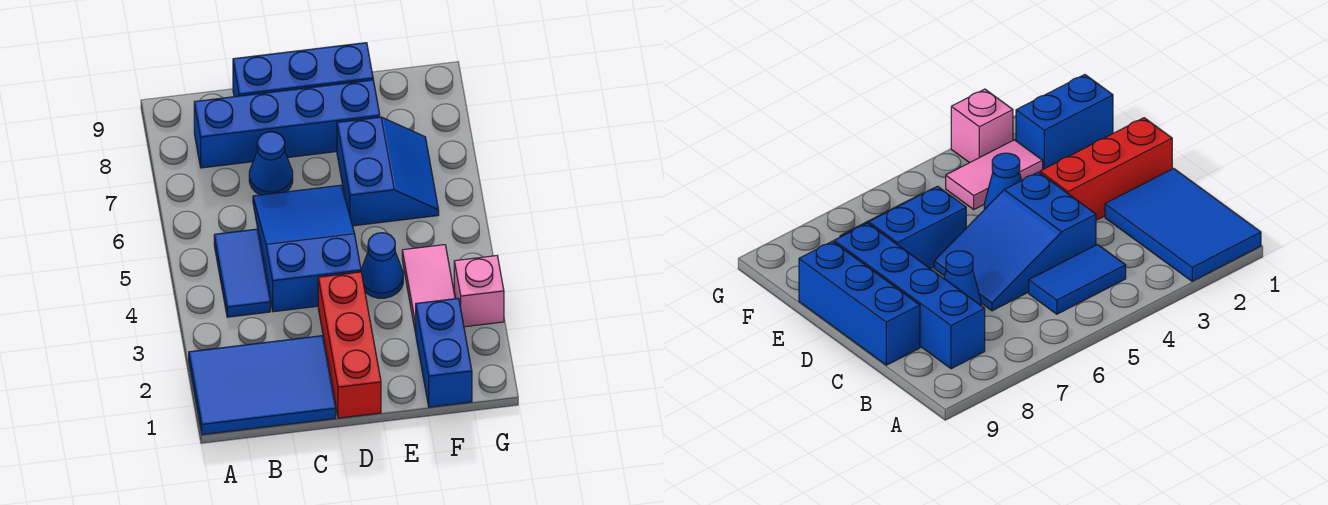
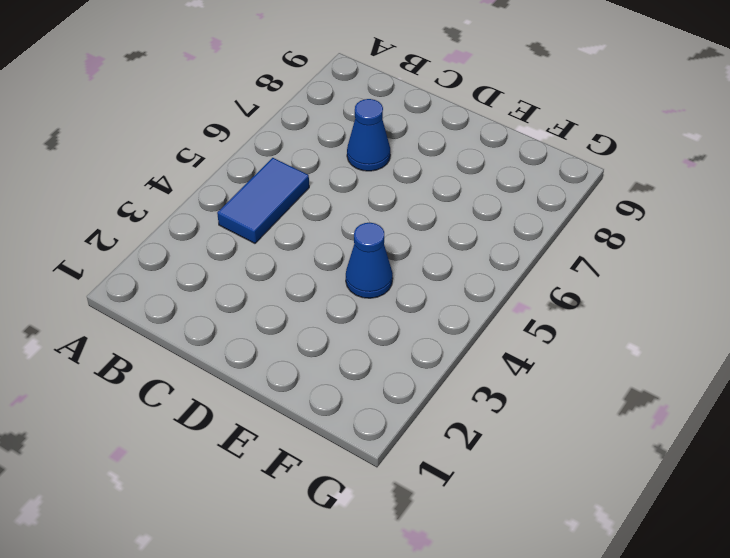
none -> blue tile A1:C2 level 1
none -> blue brick B8:E8 level 1
none -> blue slope C4:D6 level 1 top 4

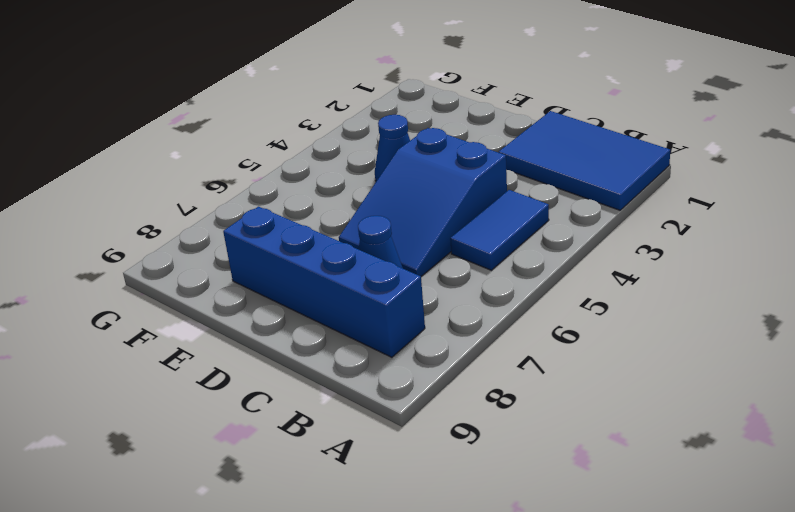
none -> blue brick C9:E9 level 1
none -> red brick D1:D3 level 1
none -> blue slope E6:F7 level 1 top E

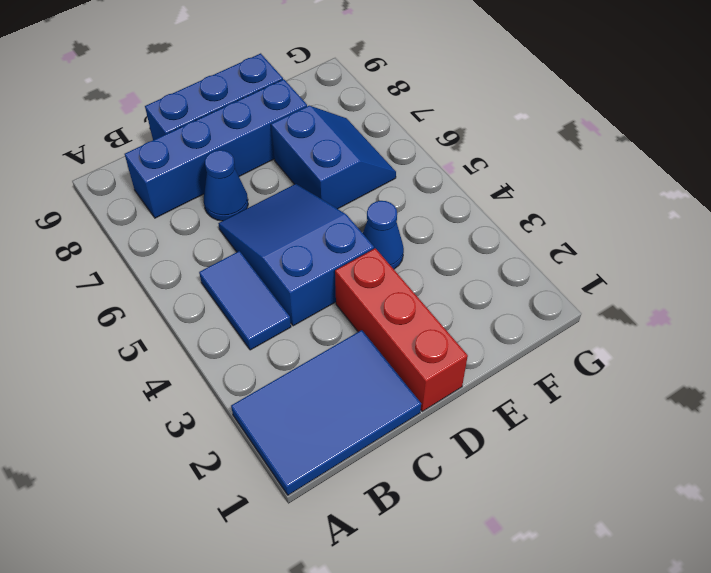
none -> blue brick F1:F2 level 1
none -> pink tile F3:F4 level 1
none -> pink brick G3 level 1

